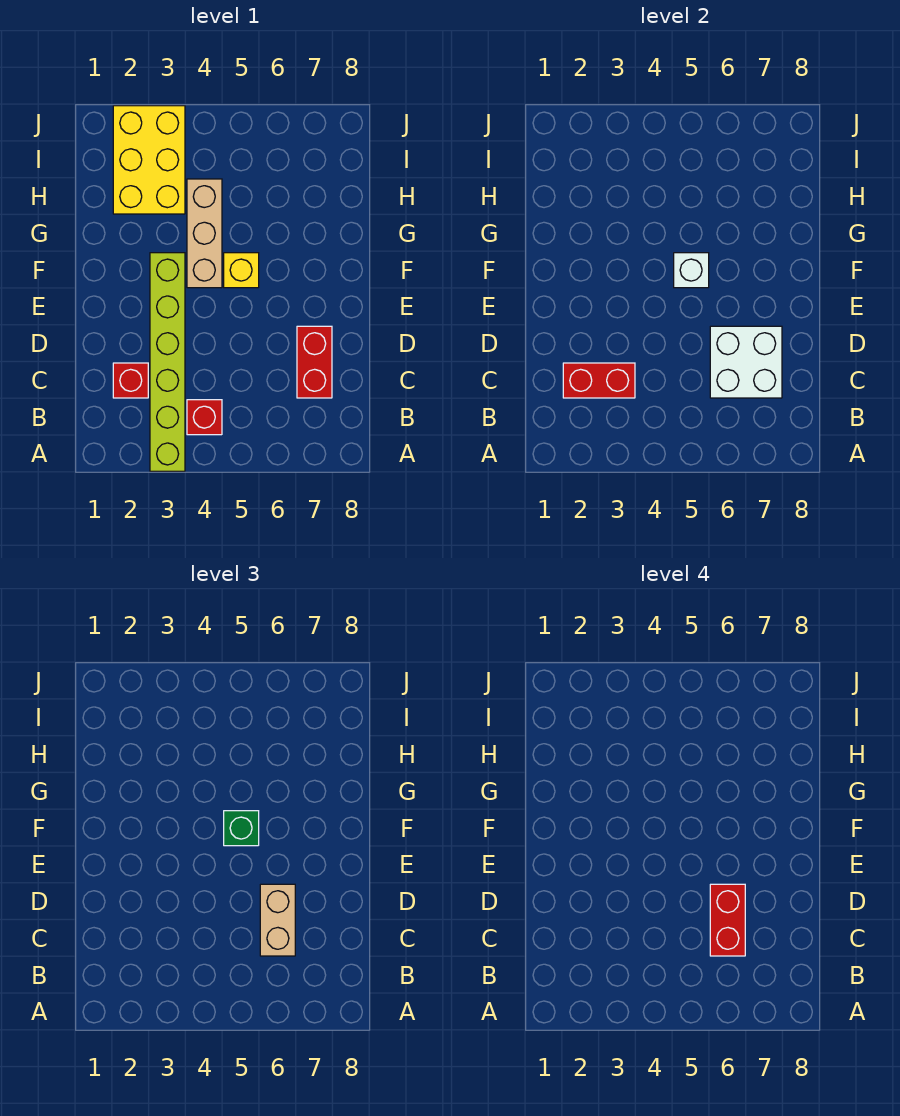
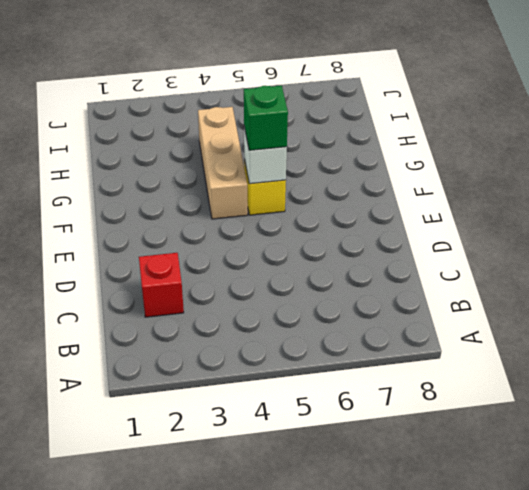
none -> lime brick A3:F3 level 1
none -> red brick B4 level 1
none -> red brick C7:D7 level 1

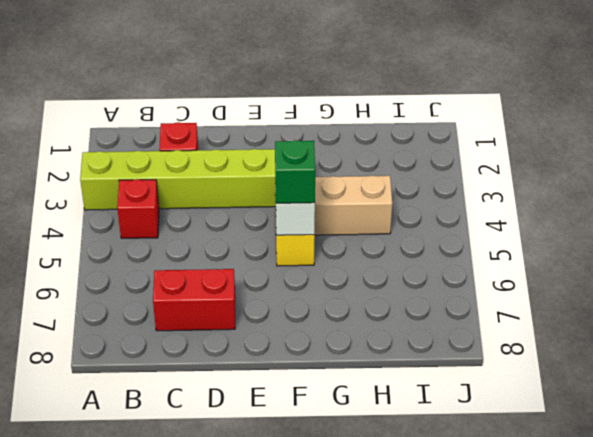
none -> yellow brick H2:J3 level 1
none -> red brick C2:C3 level 2
none -> white brick C6:D7 level 2

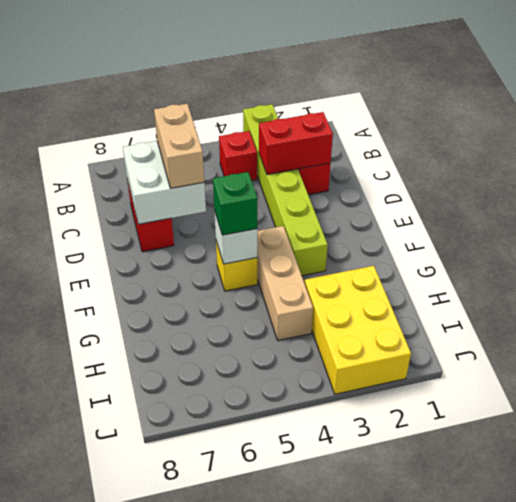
none -> red brick C6:D6 level 4

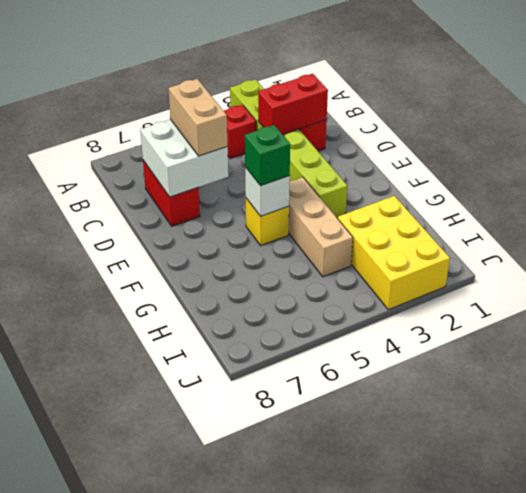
none -> red brick C6:D6 level 4

